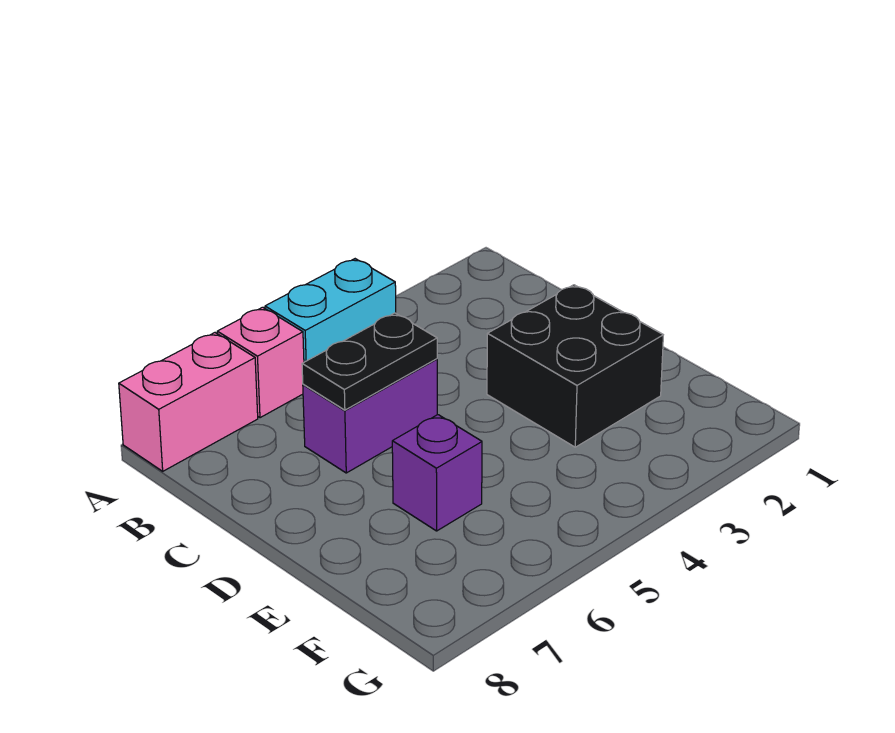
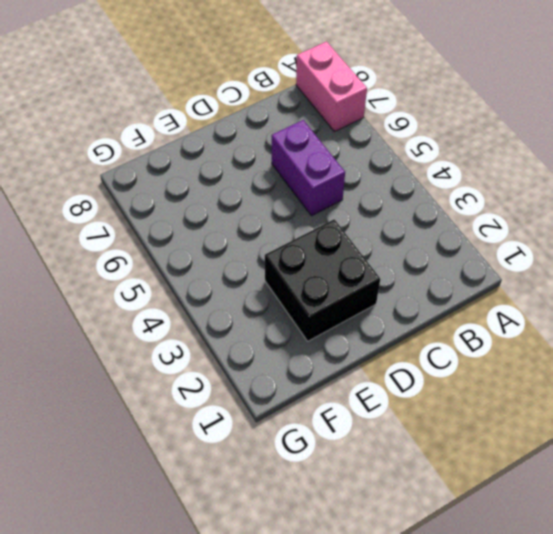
none -> cyan brick A4:A5 level 1
none -> pink brick A6 level 1

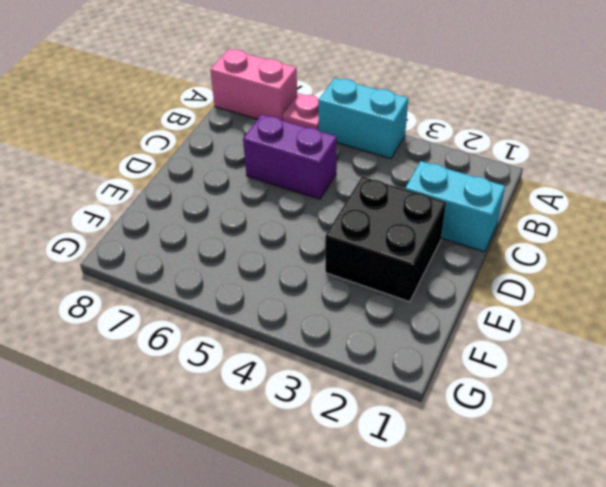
pink plate A6 level 1 -> pink brick A6 level 1
cyan brick C1:C2 level 1 -> none
none -> purple brick E6 level 1
none -> black plate C5:C6 level 2

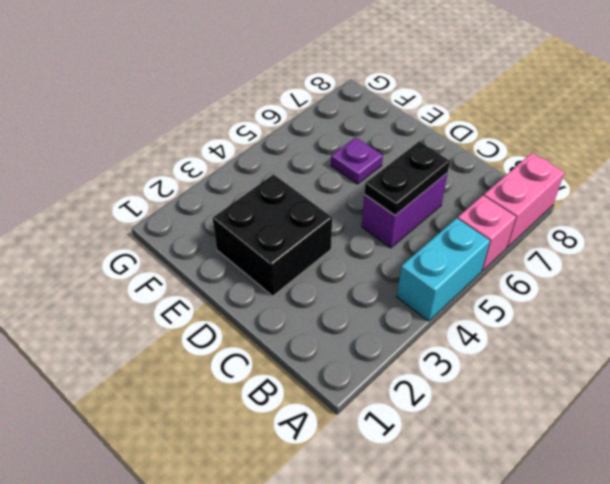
purple plate E6 level 1 -> purple brick E6 level 1

